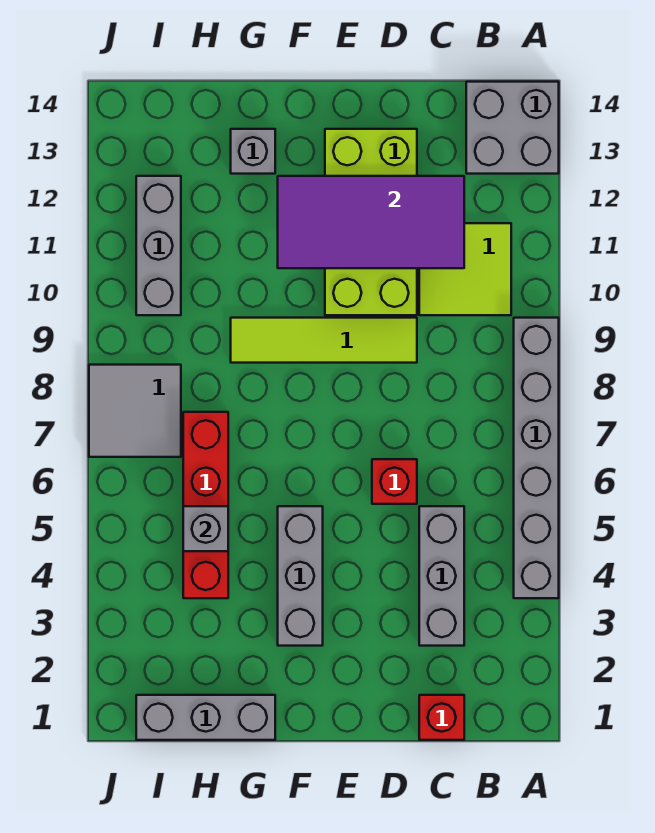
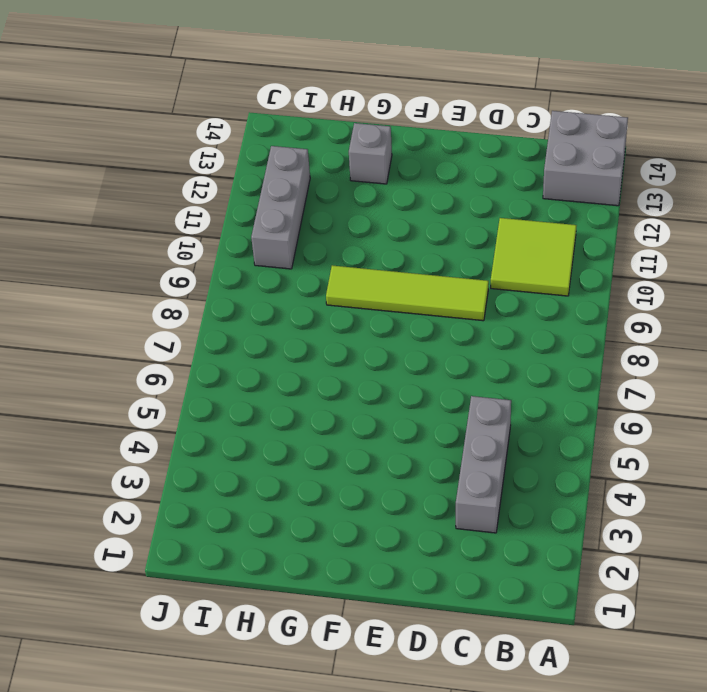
none -> grey brick A4:A9 level 1
none -> red brick C1 level 1
none -> red brick D6 level 1

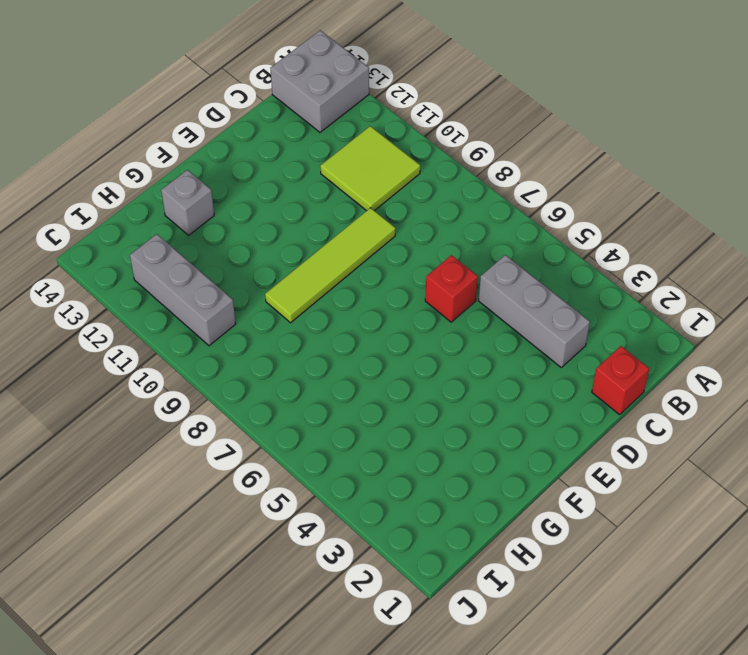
none -> grey brick A4:A9 level 1
none -> lime brick D10:E13 level 1
none -> grey brick F3:F5 level 1

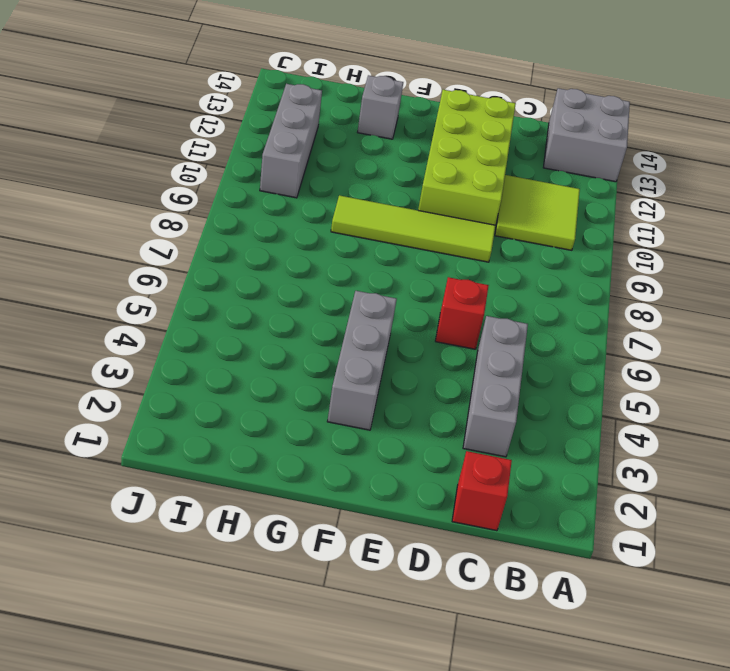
none -> grey brick A4:A9 level 1
none -> grey brick G1:I1 level 1
none -> red brick H4:H7 level 1

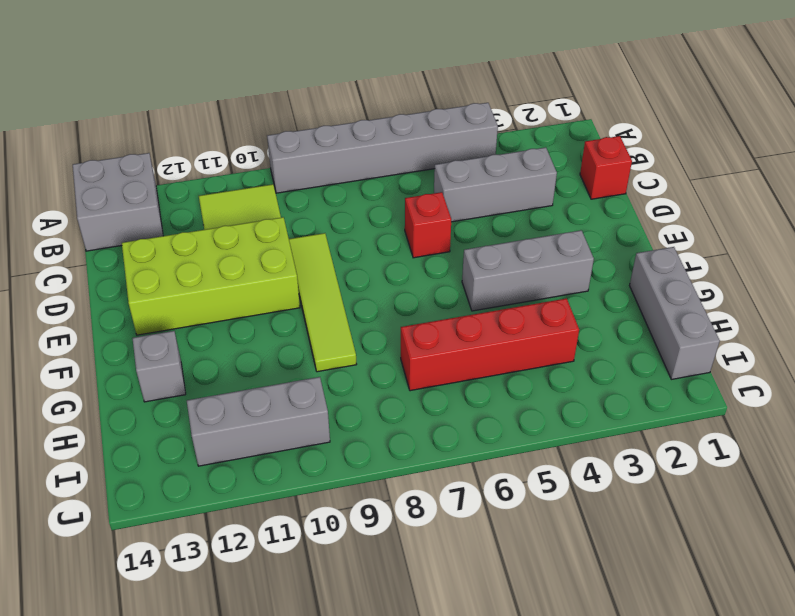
none -> grey tile I7:J8 level 1
none -> purple tile C11:F12 level 2
none -> grey brick H5 level 2

